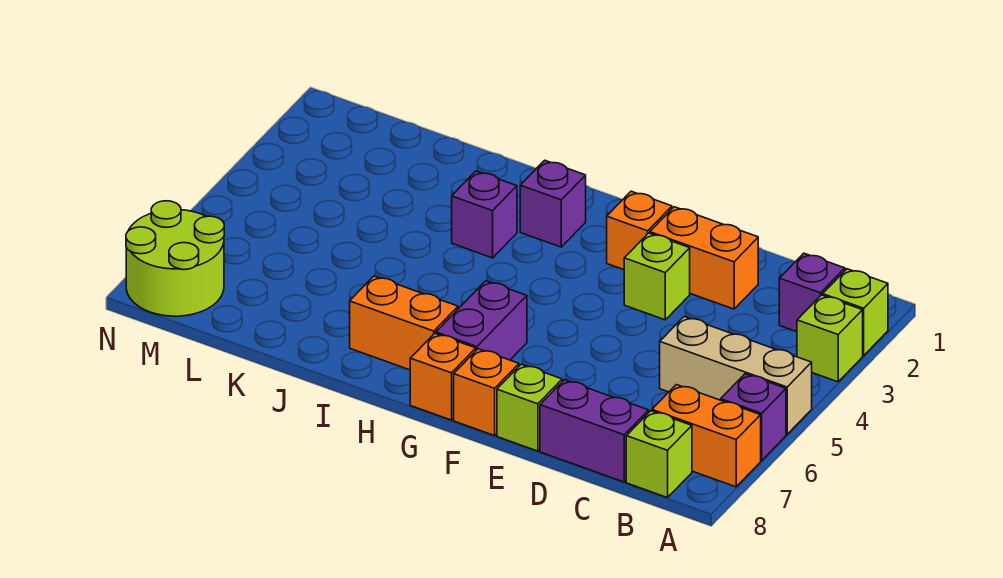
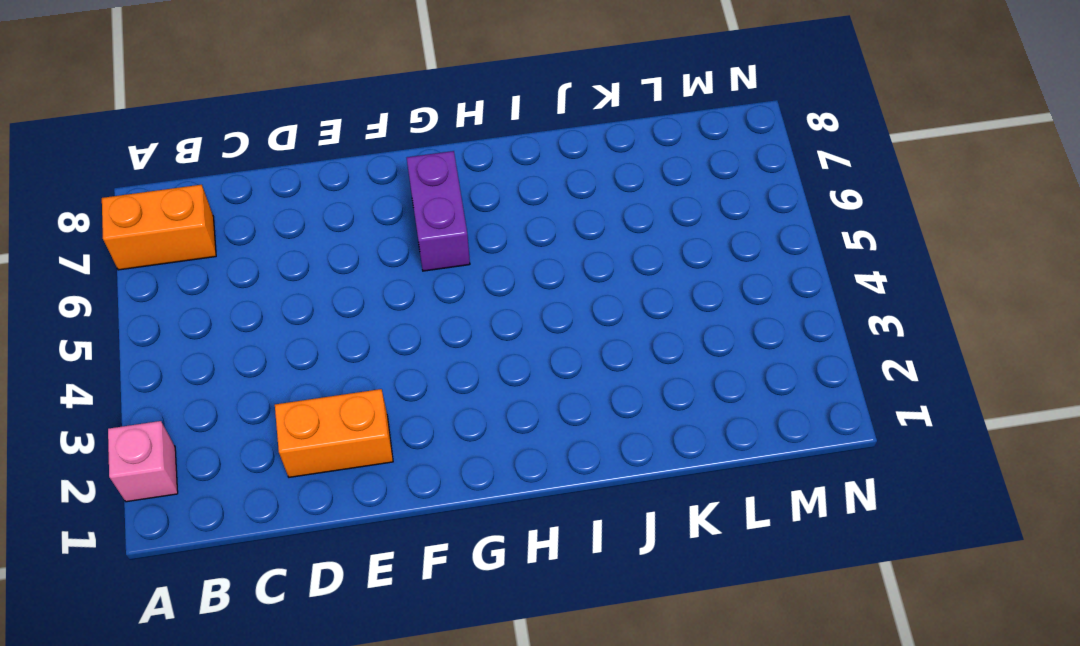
pink brick A2 level 1 -> lime brick A2 level 1
none -> lime brick A3 level 1
none -> tan brick A5:C5 level 1
none -> purple brick A6 level 1

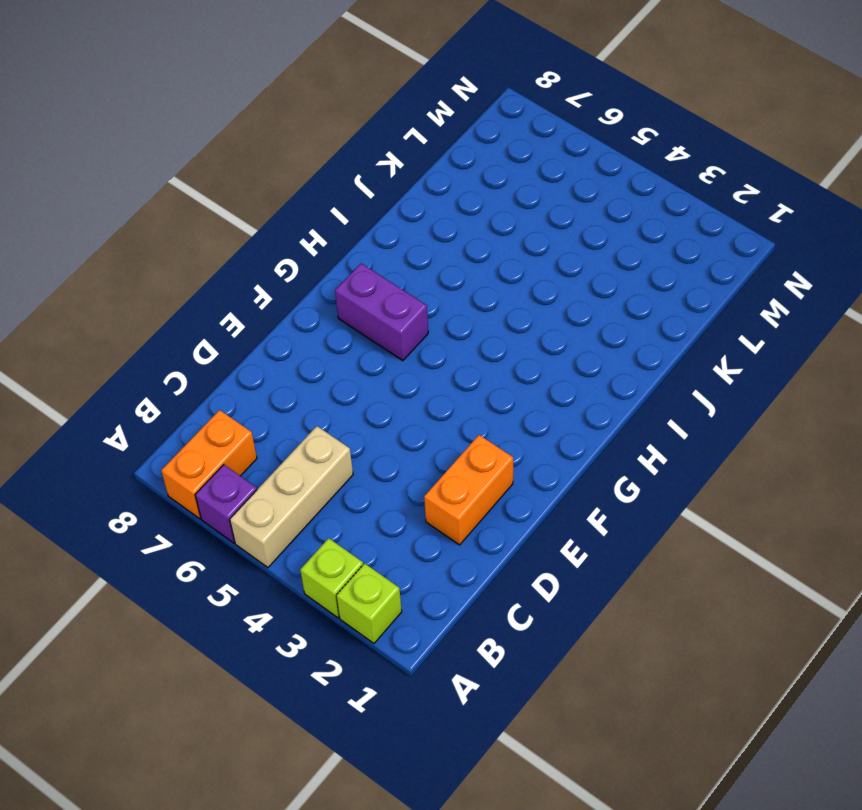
none -> purple brick B2 level 1
none -> lime brick B8 level 1
none -> purple brick C8:D8 level 1

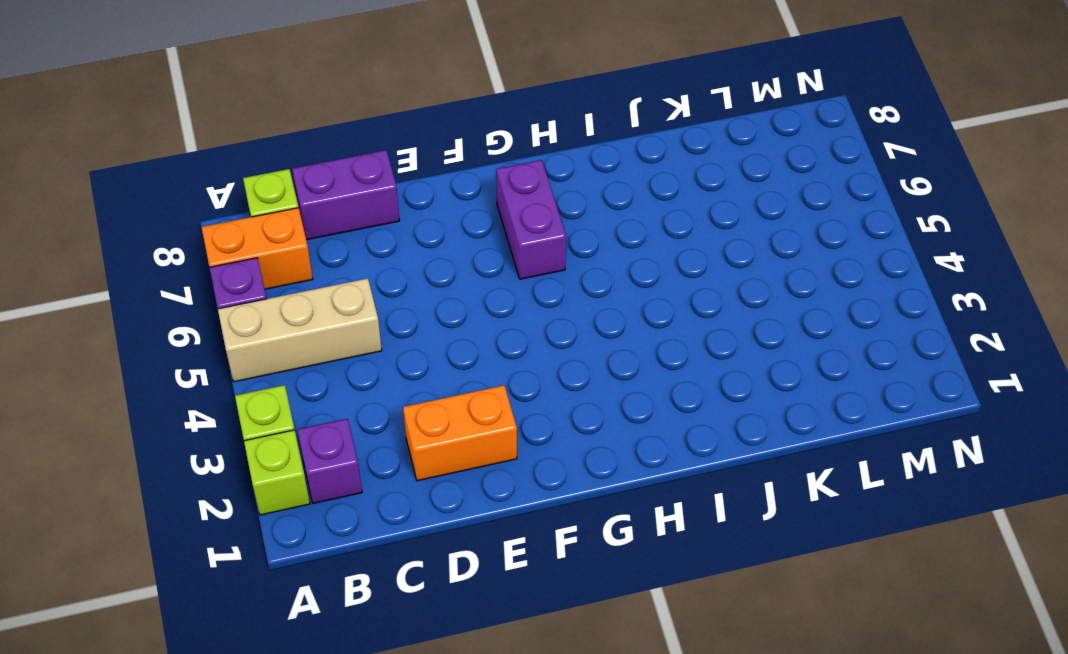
none -> lime brick E3 level 1
none -> lime brick E8 level 1
none -> orange brick F2 level 1

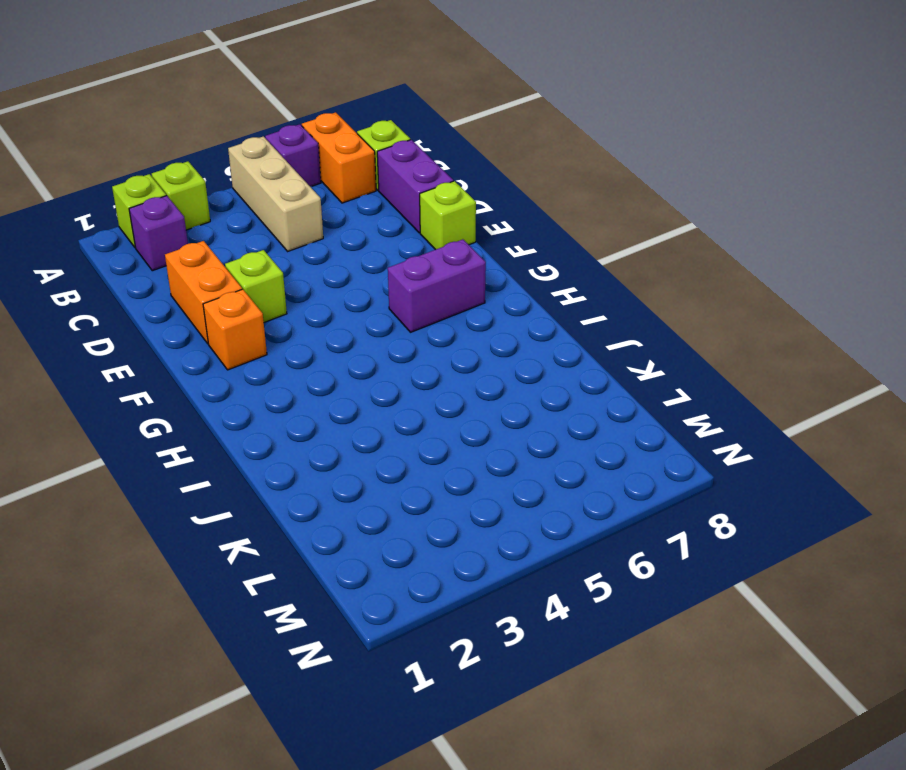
none -> orange brick F8 level 1
none -> orange brick G8 level 1
none -> purple brick H2 level 1

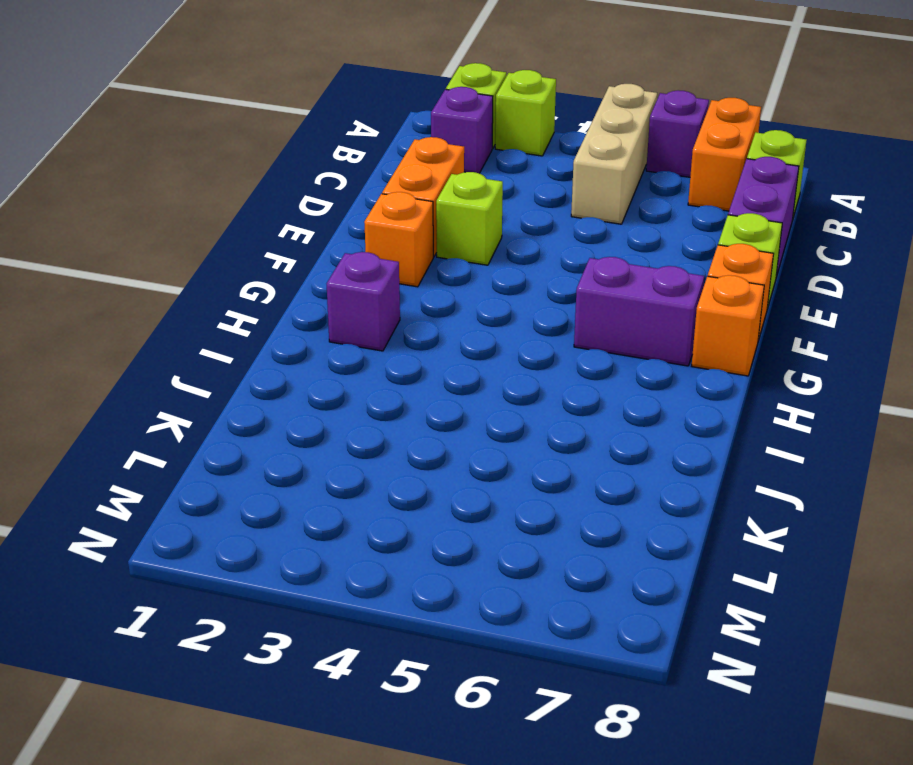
none -> orange brick H7:I7 level 1
none -> purple brick I3 level 1
none -> lime round brick M7:N8 level 1

